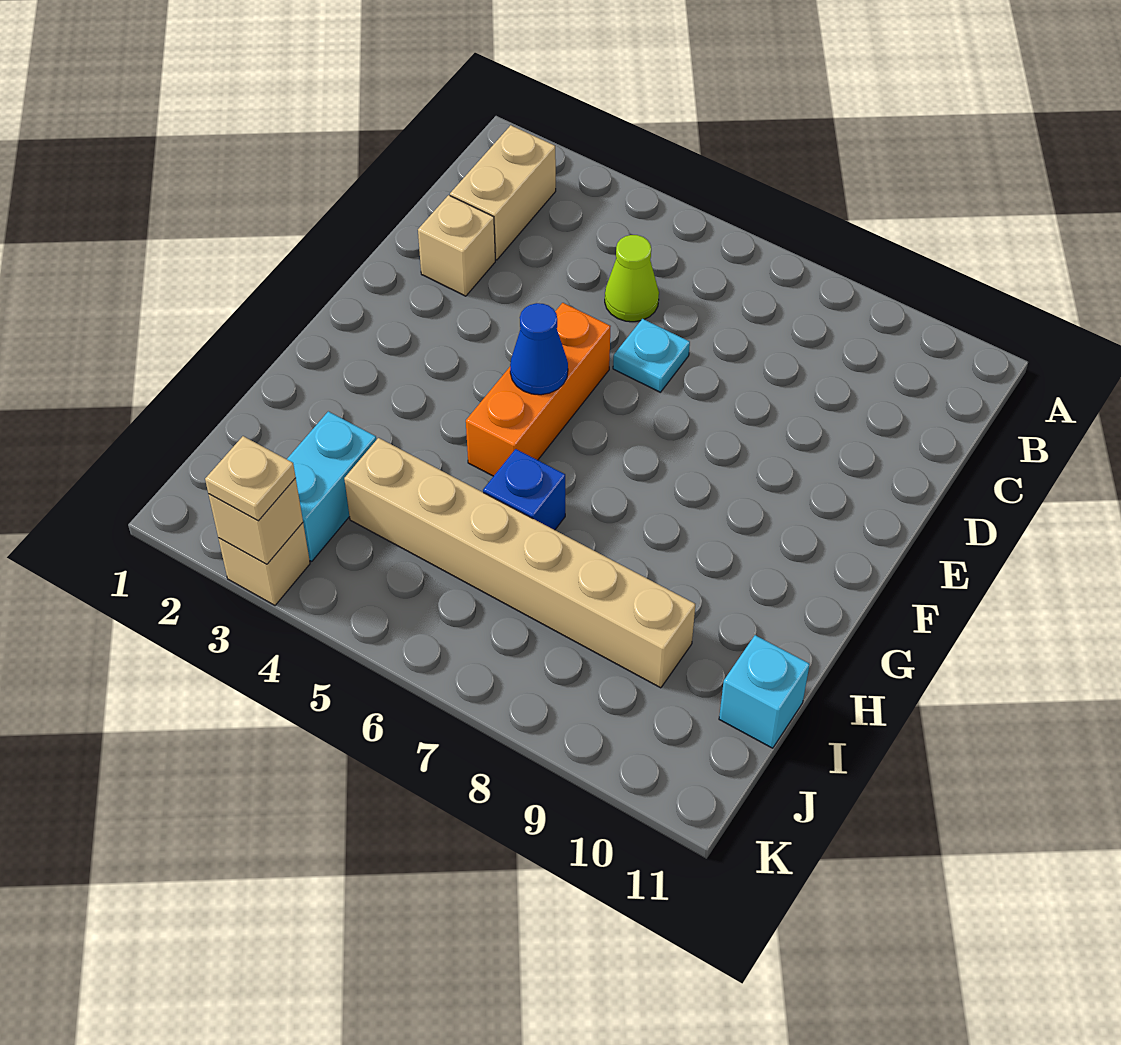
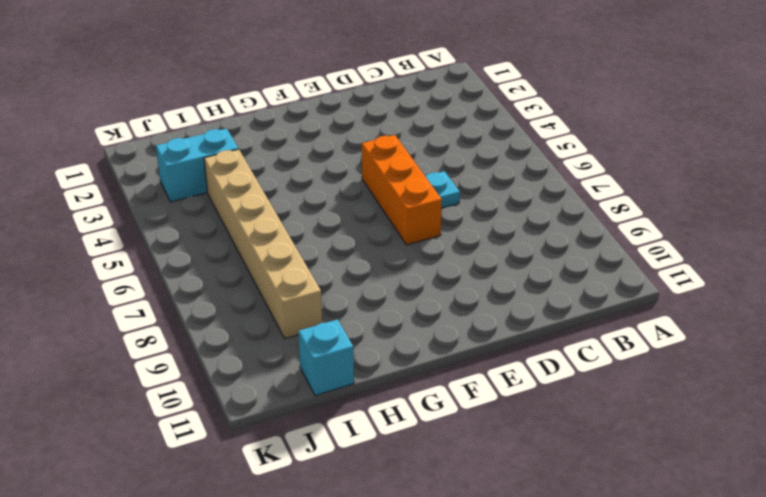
orange brick E5:E7 level 1 -> orange brick E5:G5 level 1
none -> tan brick B2:C2 level 1
none -> lime cone C5 level 1
none -> tan brick D2 level 1

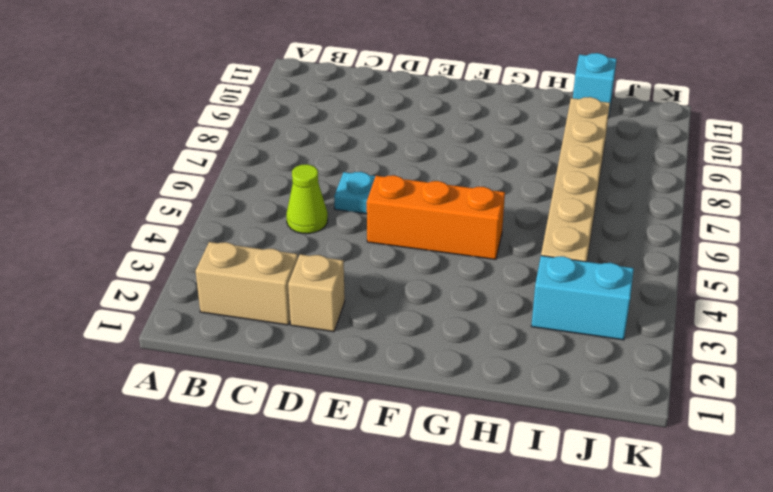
none -> blue brick H6 level 1
none -> tan brick K3 level 1
none -> blue cone F5 level 2

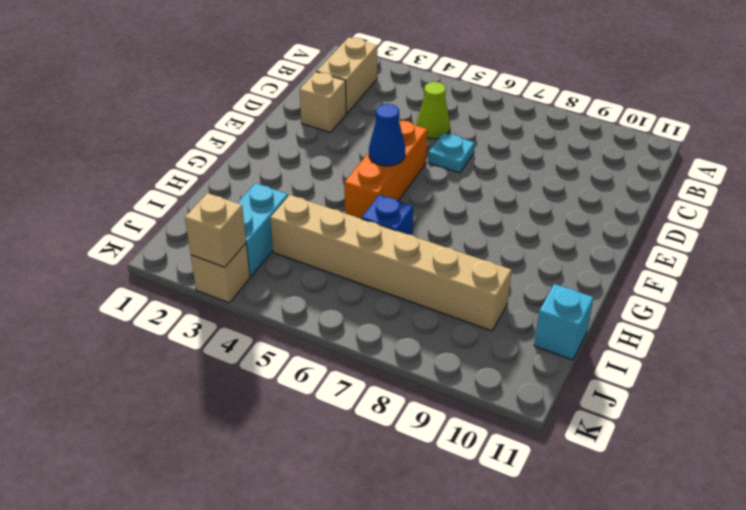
none -> tan plate K3 level 3

